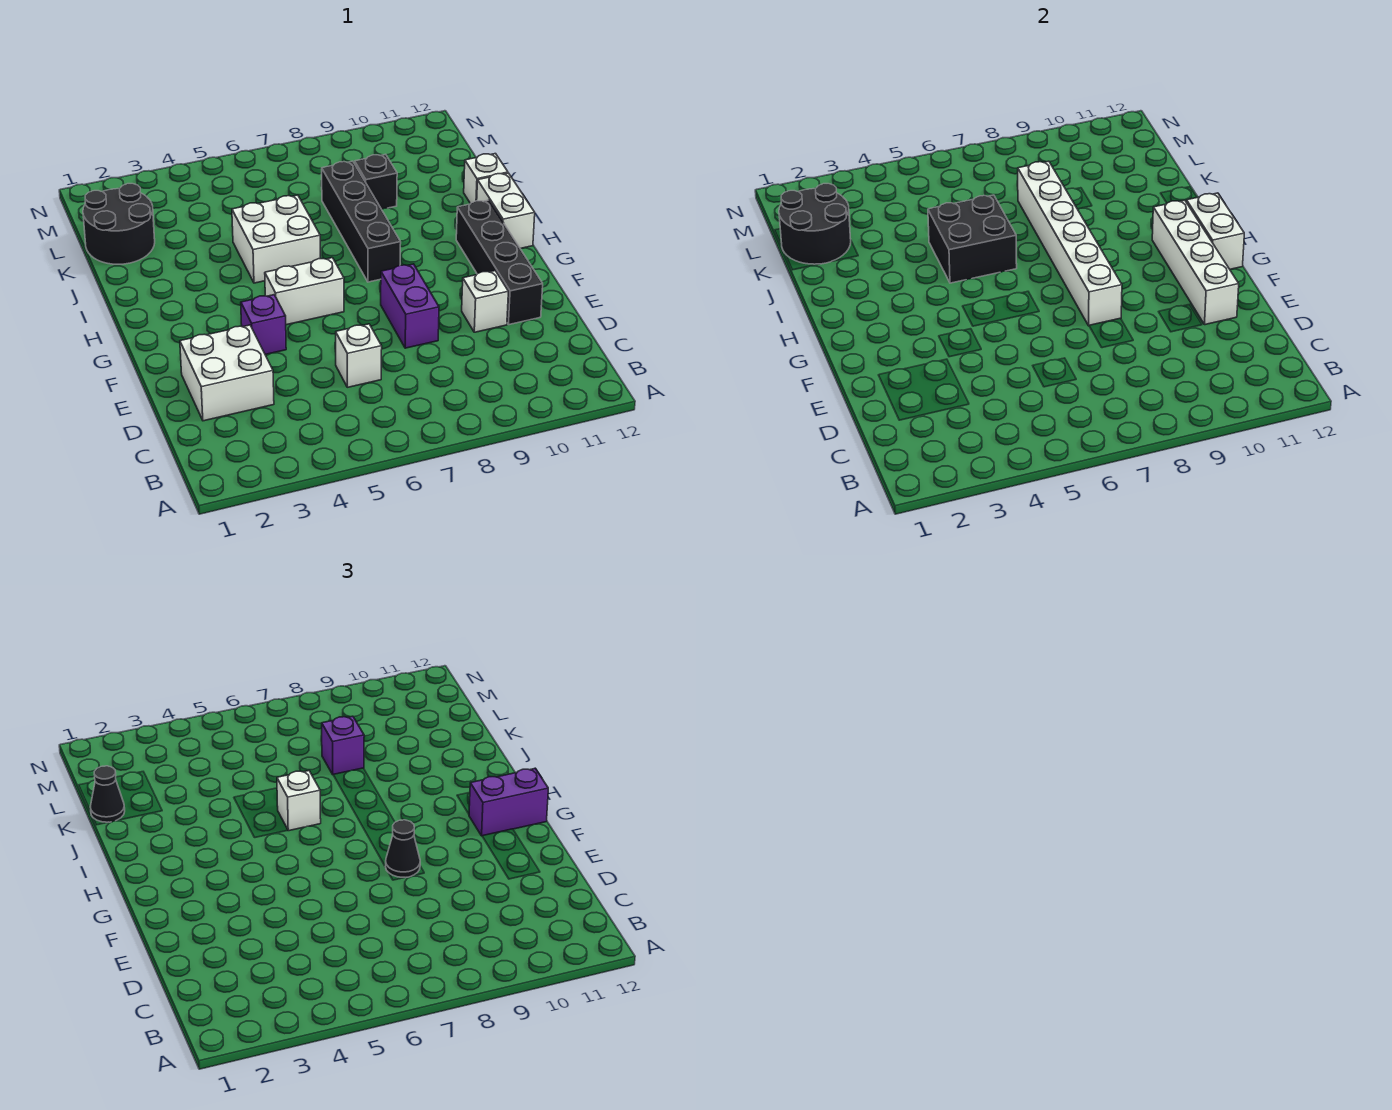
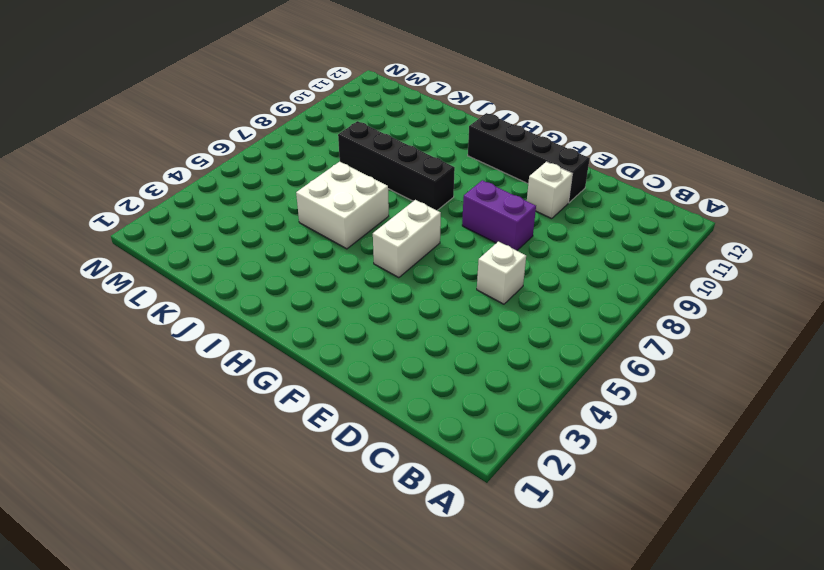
none -> white brick D2:E3 level 1
none -> purple brick F4 level 1
none -> white brick H12:I12 level 1

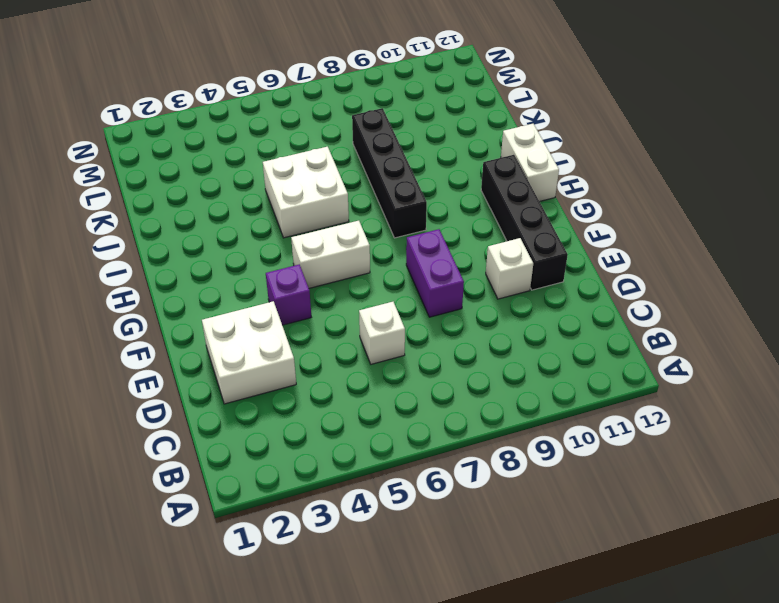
none -> white brick J12 level 1
none -> black round brick K1:L2 level 1
none -> black brick K9 level 1

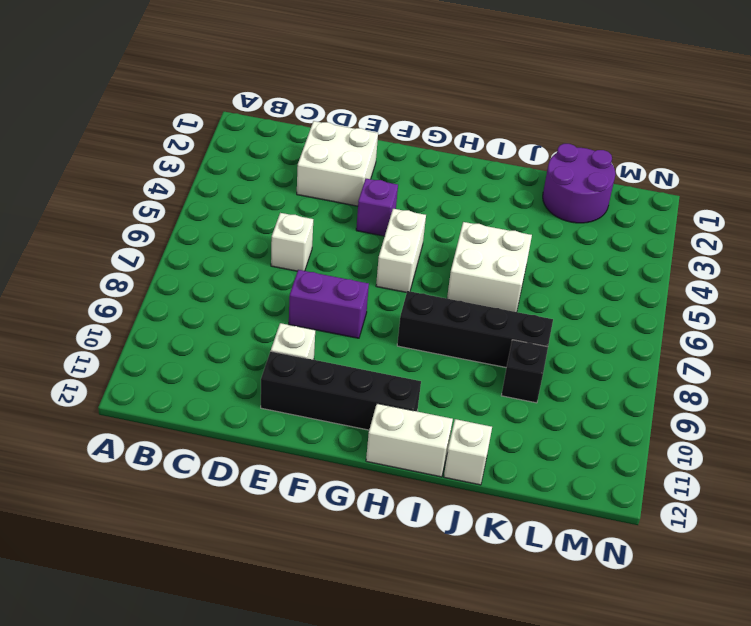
purple round brick K1:L2 level 1 -> black round brick K1:L2 level 1
none -> white brick E11:H11 level 2
none -> white brick F8:K8 level 2
none -> white brick G12:H12 level 2

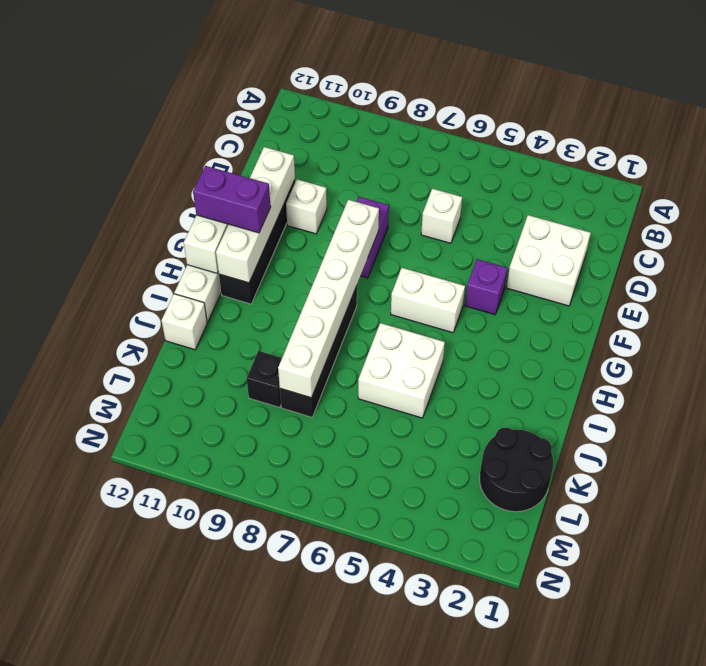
none -> black brick I5:J6 level 2
none -> black round brick K1:L2 level 2
none -> black cone F8 level 3

